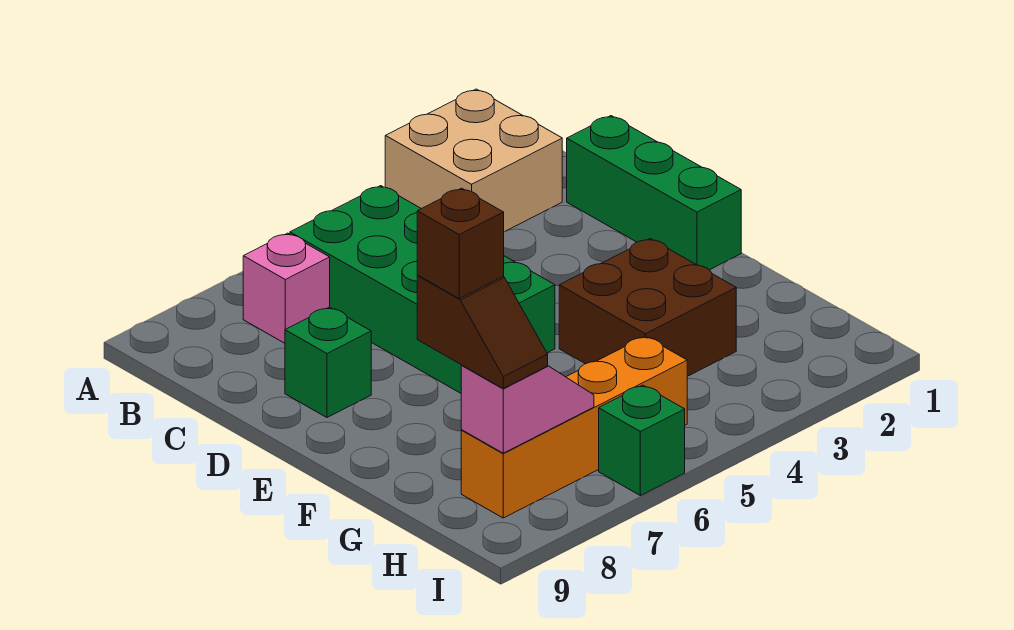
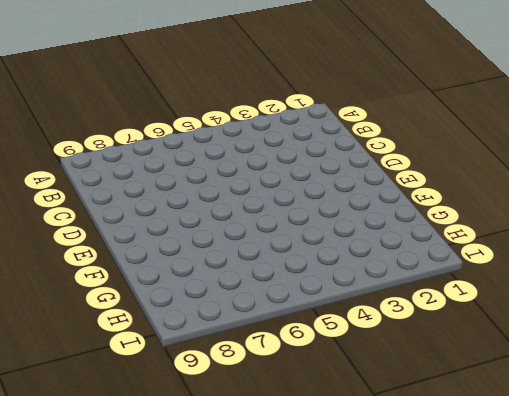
none -> tan brick A2:B3 level 1
none -> green brick B5:E6 level 1

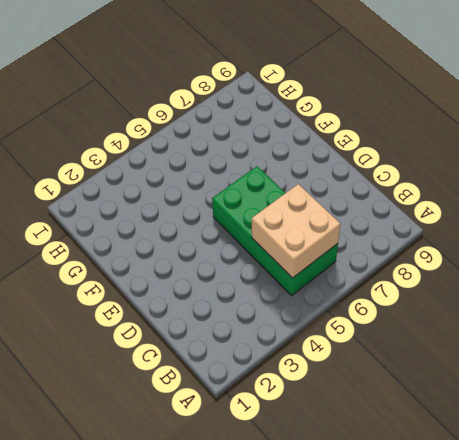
tan brick B5:C6 level 2 -> tan brick A2:B3 level 1
none -> pink brick B7 level 1
none -> green brick C1:E1 level 1

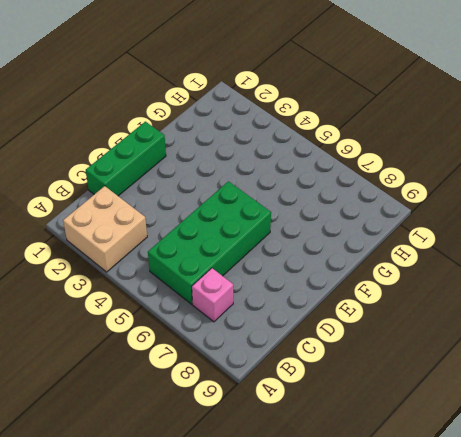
none -> green brick D8 level 1
none -> brown brick F3:G4 level 1

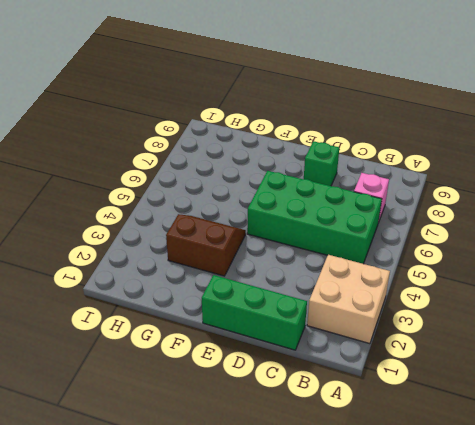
brown slope F3:G4 level 1 top 3 -> brown brick F3:G4 level 1
none -> orange brick H5:H8 level 1
none -> green brick I6 level 1

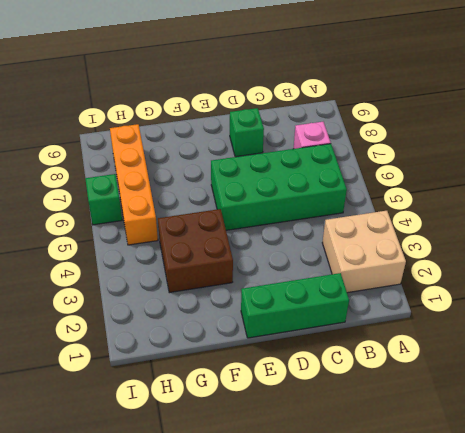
none -> pink slope H7:H8 level 2 top 8
none -> brown slope G8:H8 level 3 top G

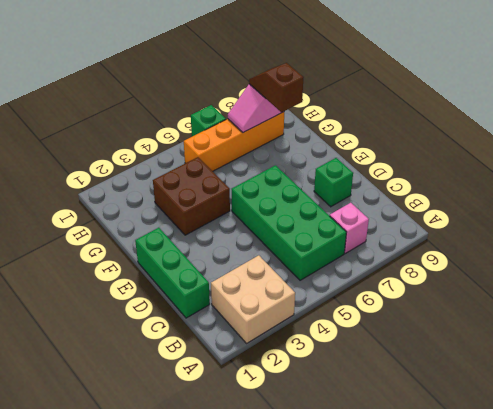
none -> brown brick G8 level 4

